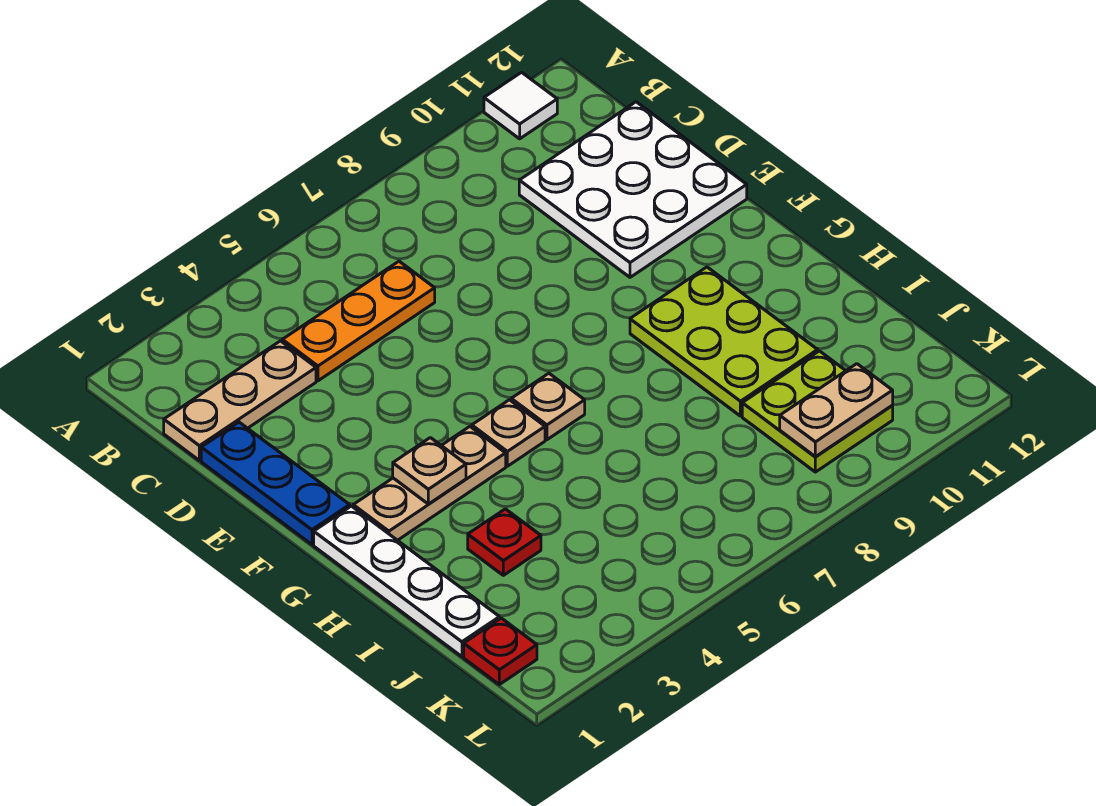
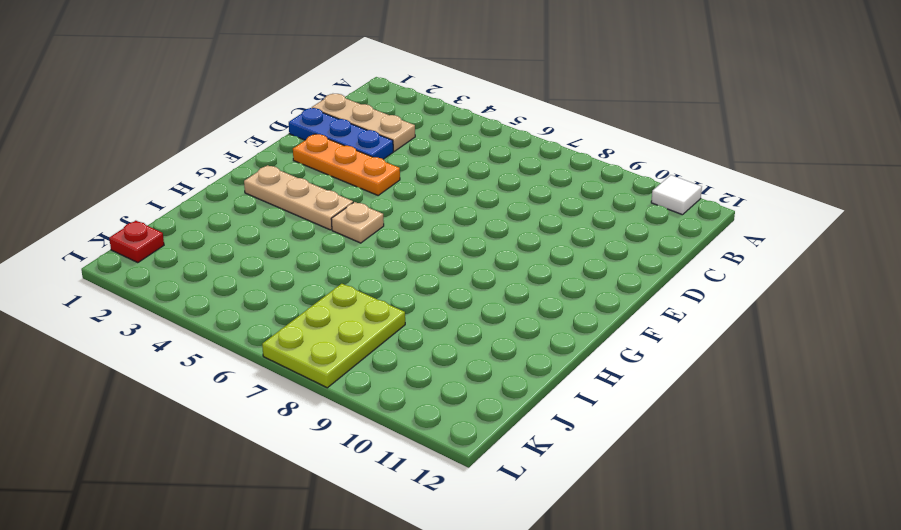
blue plate D1:D3 level 1 -> blue plate D1:F1 level 1
orange plate E2:E4 level 1 -> orange plate C4:C6 level 1
lime plate J7:L8 level 1 -> lime plate G9:I10 level 1
none -> white plate C10:E12 level 1
none -> white plate G1:J1 level 1
none -> tan plate G6 level 1

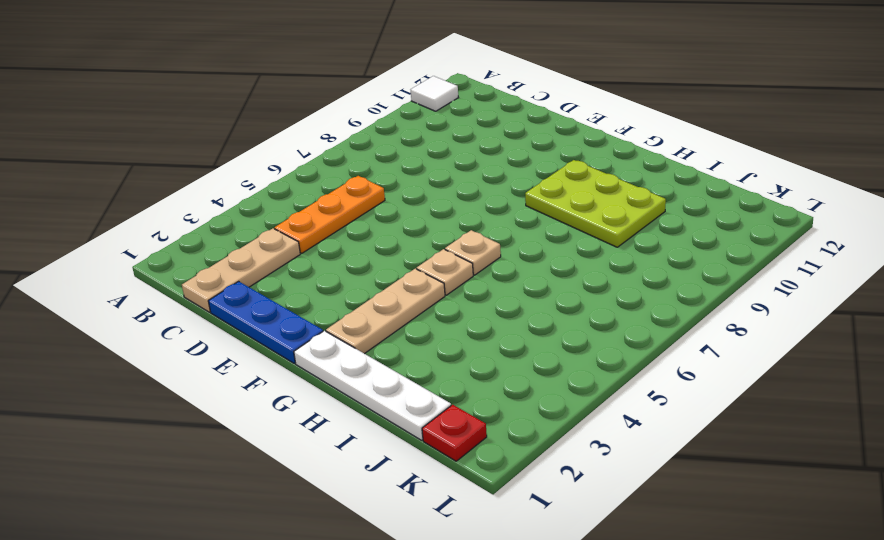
none -> white plate C10:E12 level 1
none -> red plate I3 level 1
none -> lime plate J9:K10 level 1

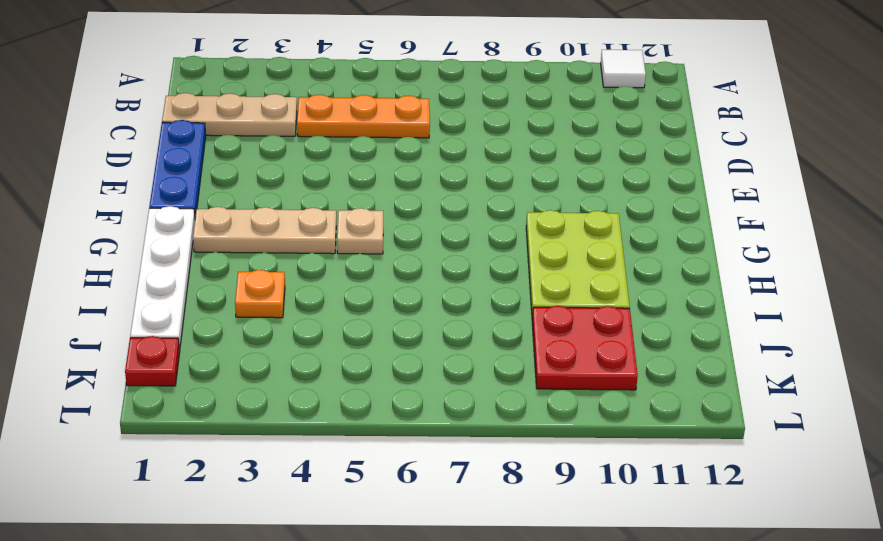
orange plate I3 level 1 -> red plate I3 level 1
red plate J9:K10 level 1 -> lime plate J9:K10 level 1
none -> white plate C10:E12 level 1
none -> tan plate G6 level 1
none -> tan plate G3 level 2

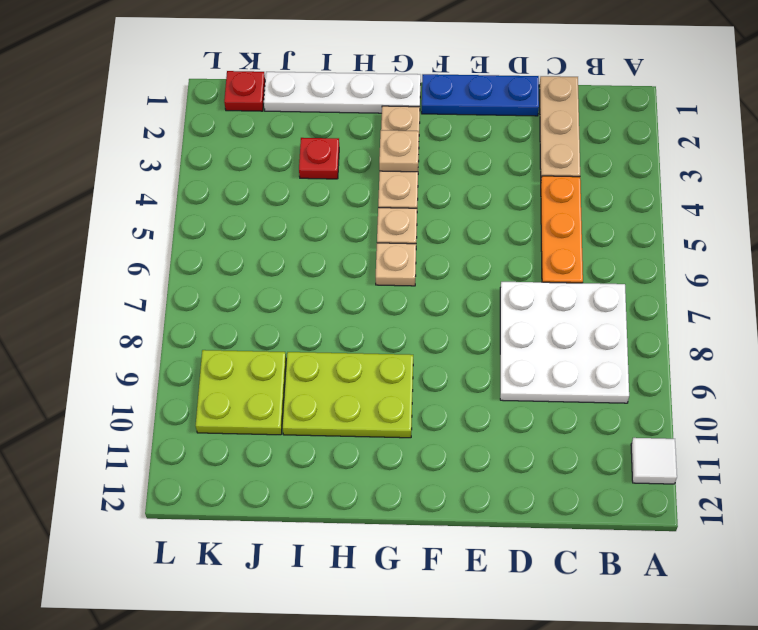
white plate B7:D9 level 1 -> white plate C10:E12 level 1
none -> tan plate K9:K10 level 2

